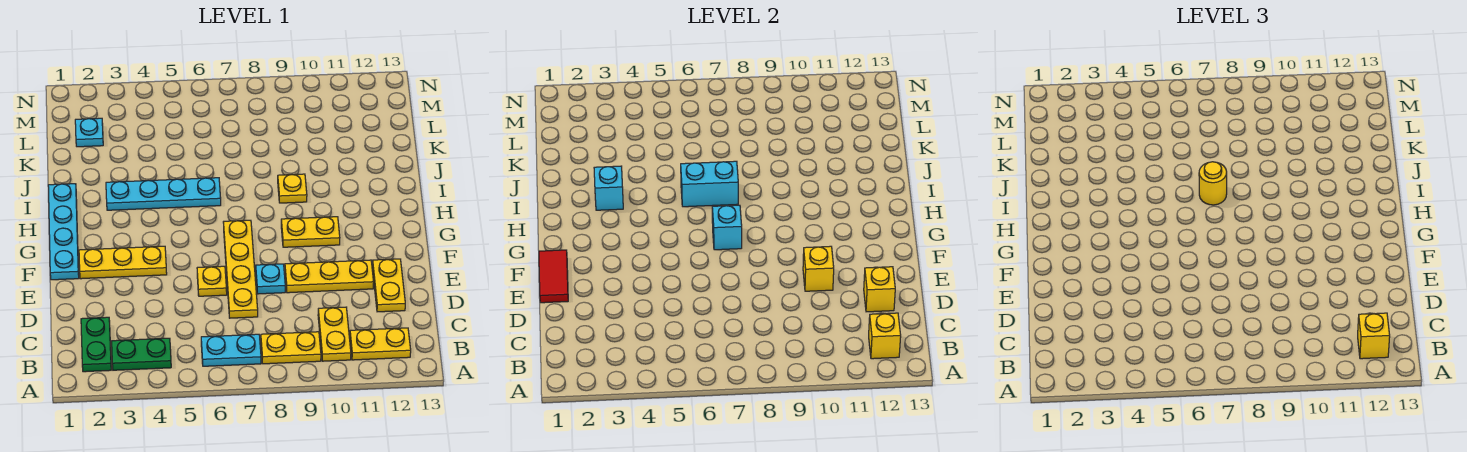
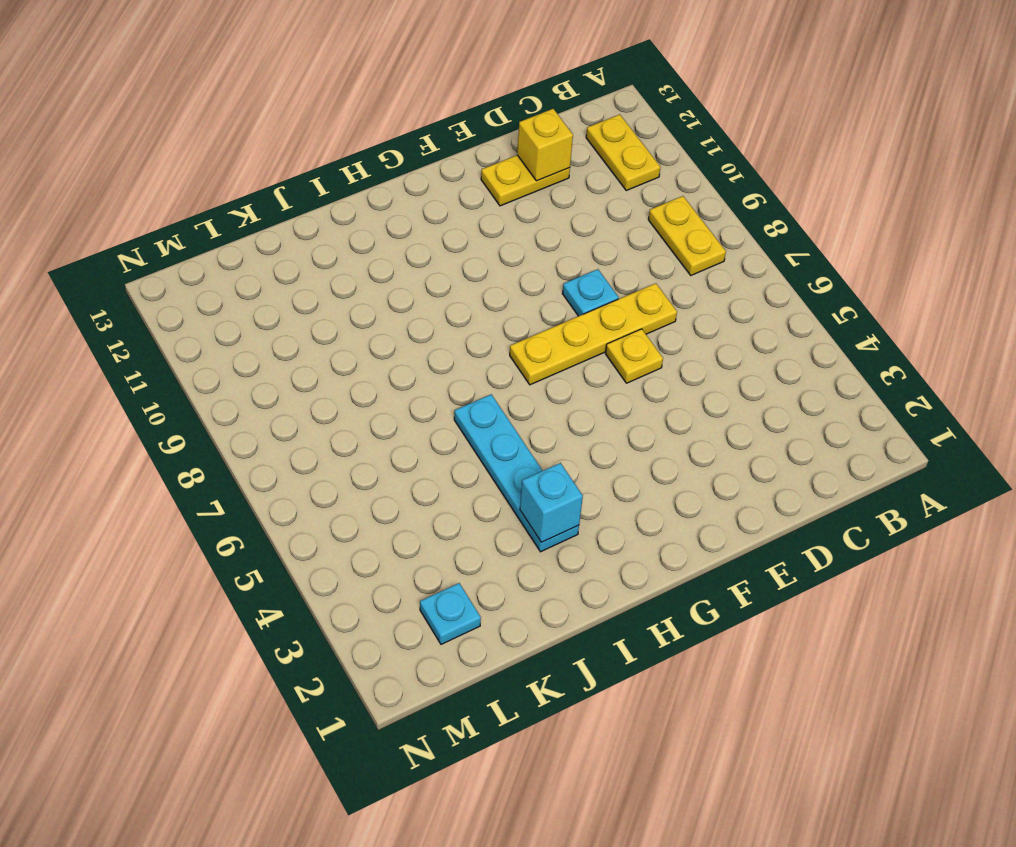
none -> green plate B2:C2 level 1
none -> green plate B3:B4 level 1
none -> cyan plate B6:B7 level 1

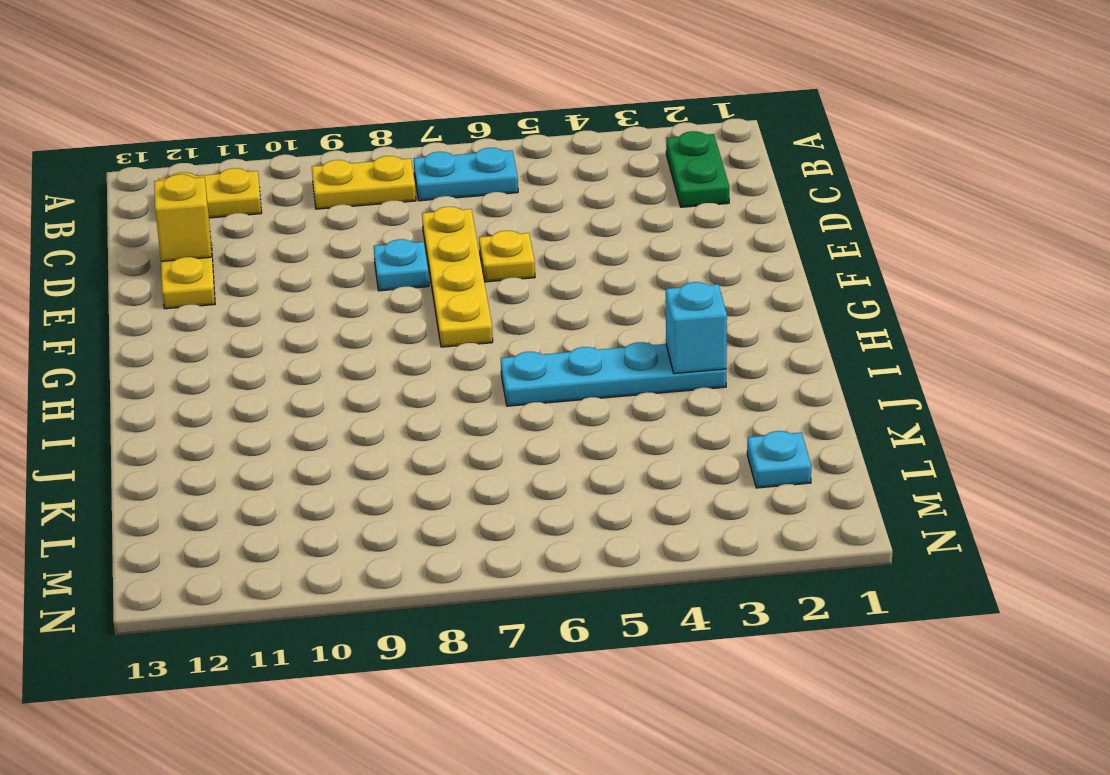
none -> green plate B3:B4 level 1
none -> yellow plate B10:C10 level 1
none -> yellow plate E9:E11 level 1

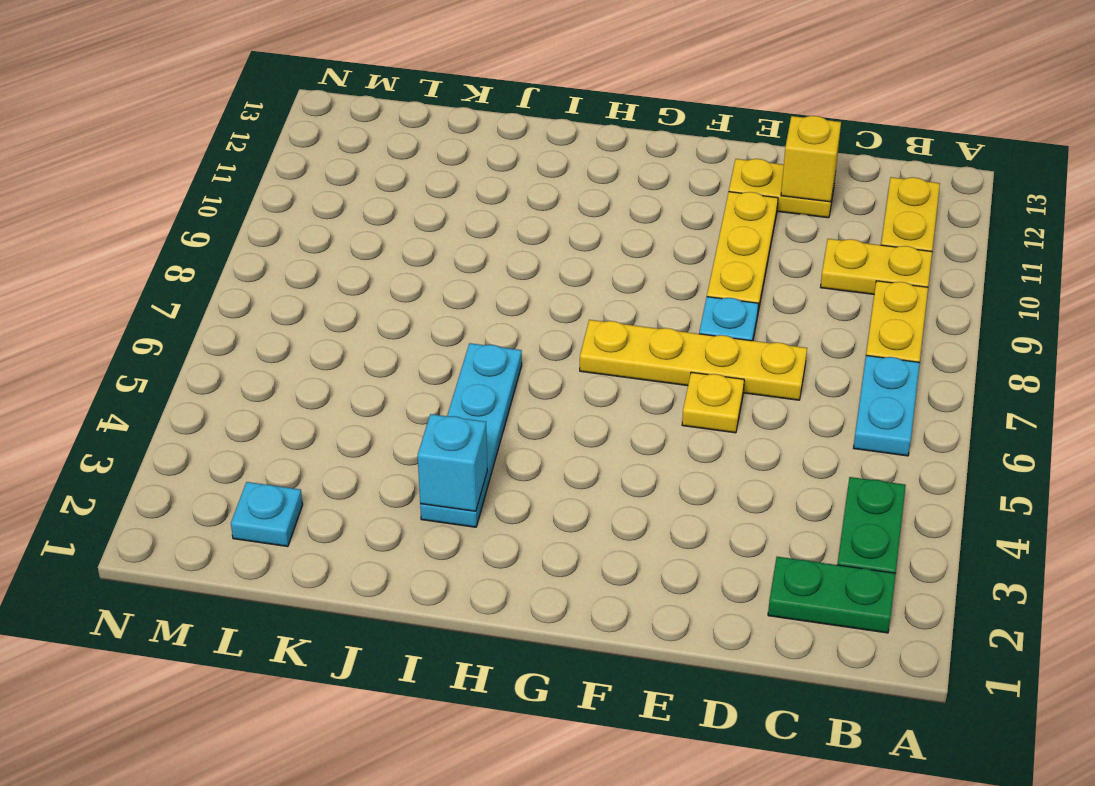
none -> cyan plate F1:I1 level 1
none -> yellow plate F2:F4 level 1
none -> yellow plate G9:G10 level 1

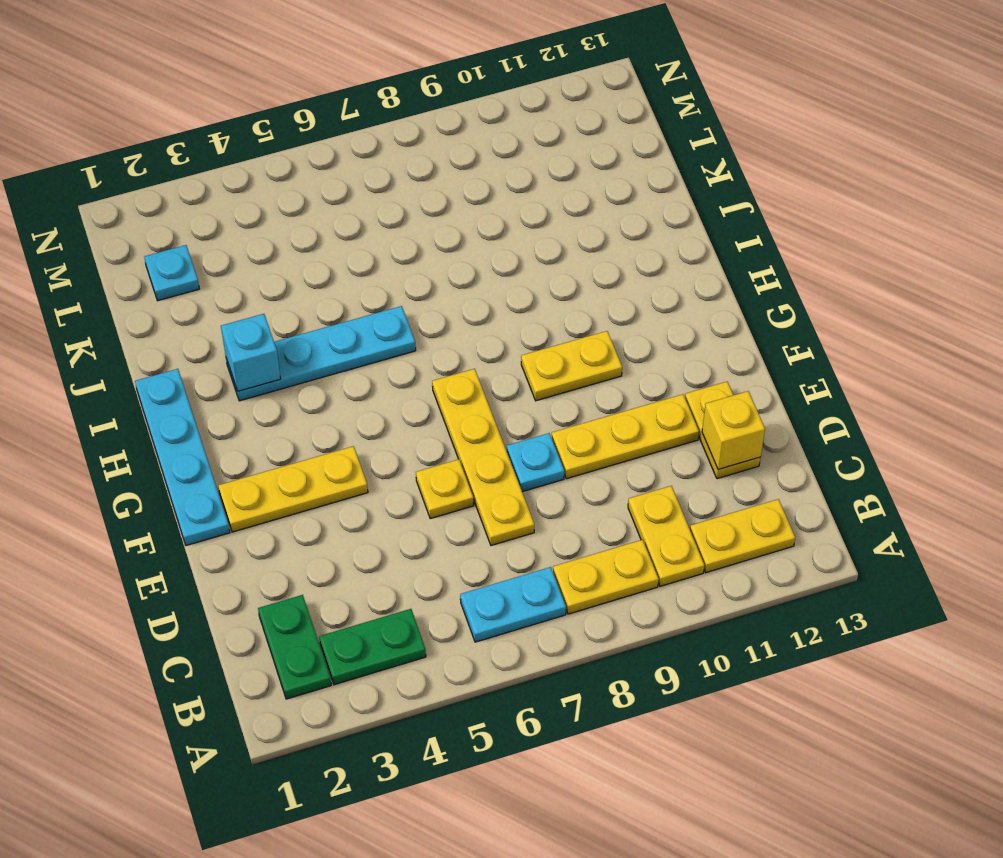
none -> yellow plate I9 level 1
none -> yellow brick B12 level 2
none -> red tile E1:F1 level 2

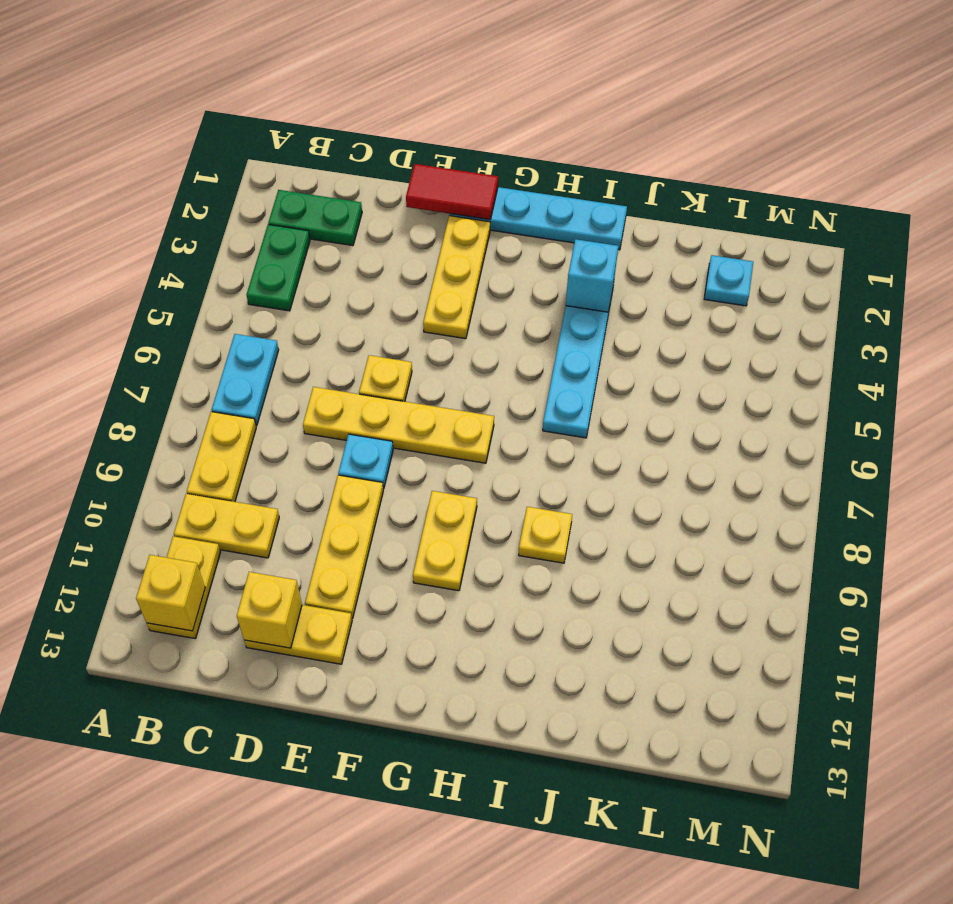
none -> yellow brick E10 level 2
none -> cyan brick G7 level 2
none -> cyan brick I6:I7 level 2

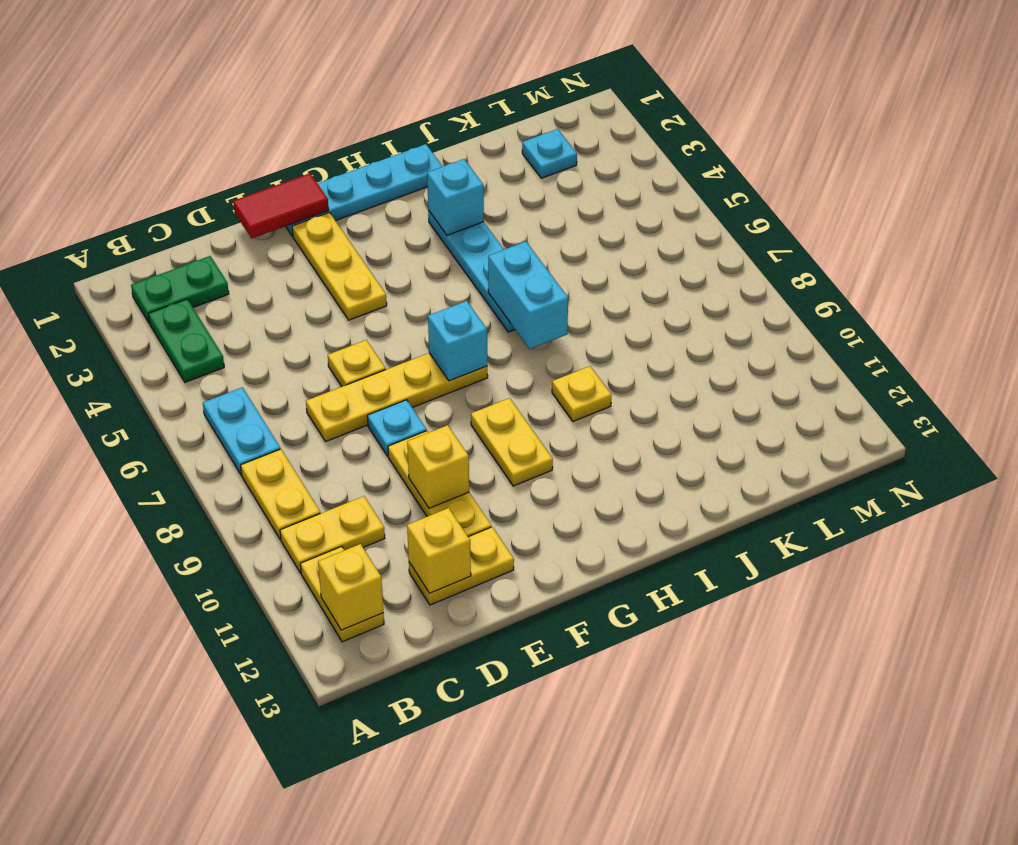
none -> yellow brick B12 level 3
none -> yellow round brick I7 level 3

